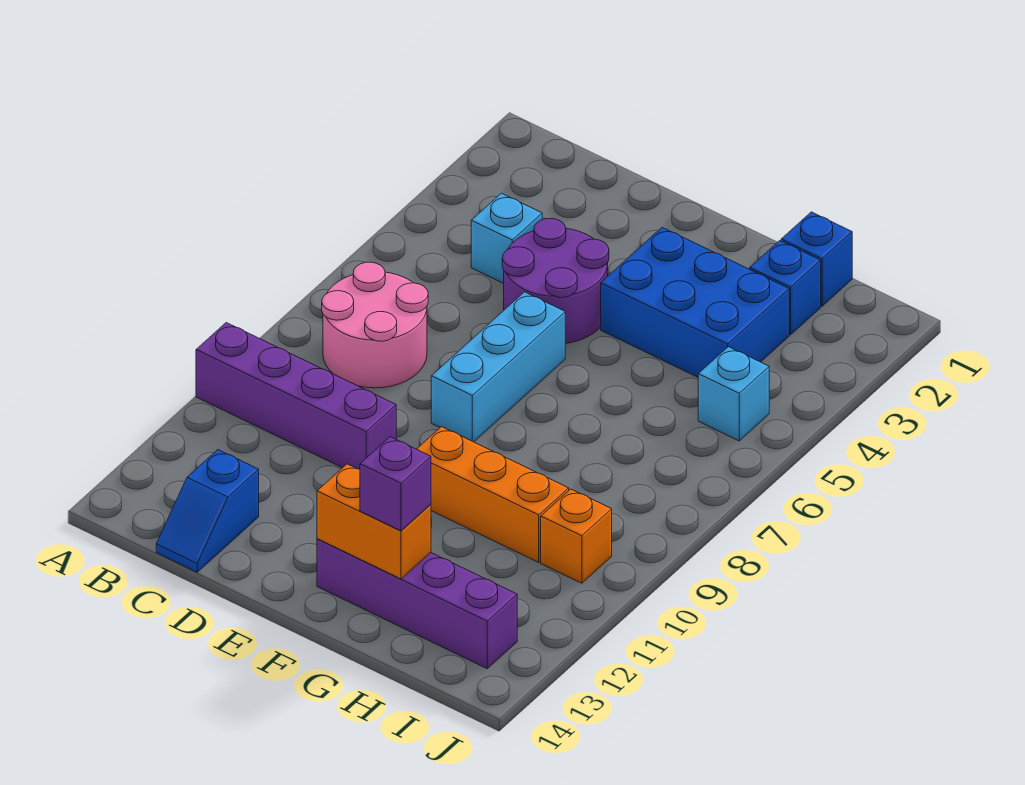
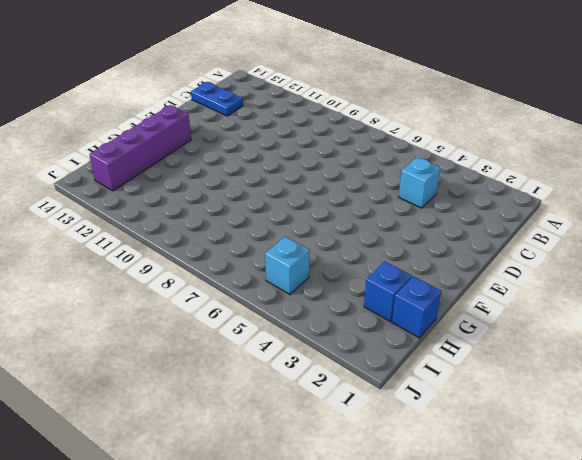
blue plate C13:C14 level 1 -> blue slope C13:C14 level 1 top 13
none -> purple brick A10:D10 level 1
none -> pink round brick B7:C8 level 1
none -> purple round brick D4:E5 level 1

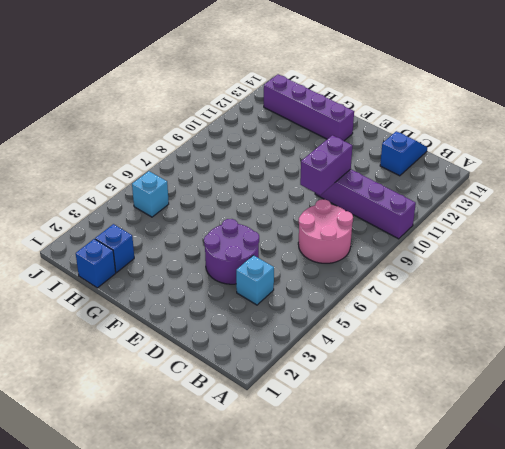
purple brick D9:D10 level 2 -> none
none -> cyan brick E6:E8 level 1
none -> blue brick F3:H4 level 1
none -> orange brick F10:H10 level 1

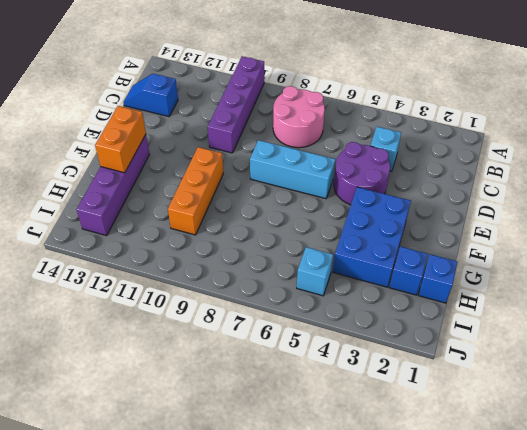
none -> orange brick I10 level 1
none -> purple brick G13 level 3

